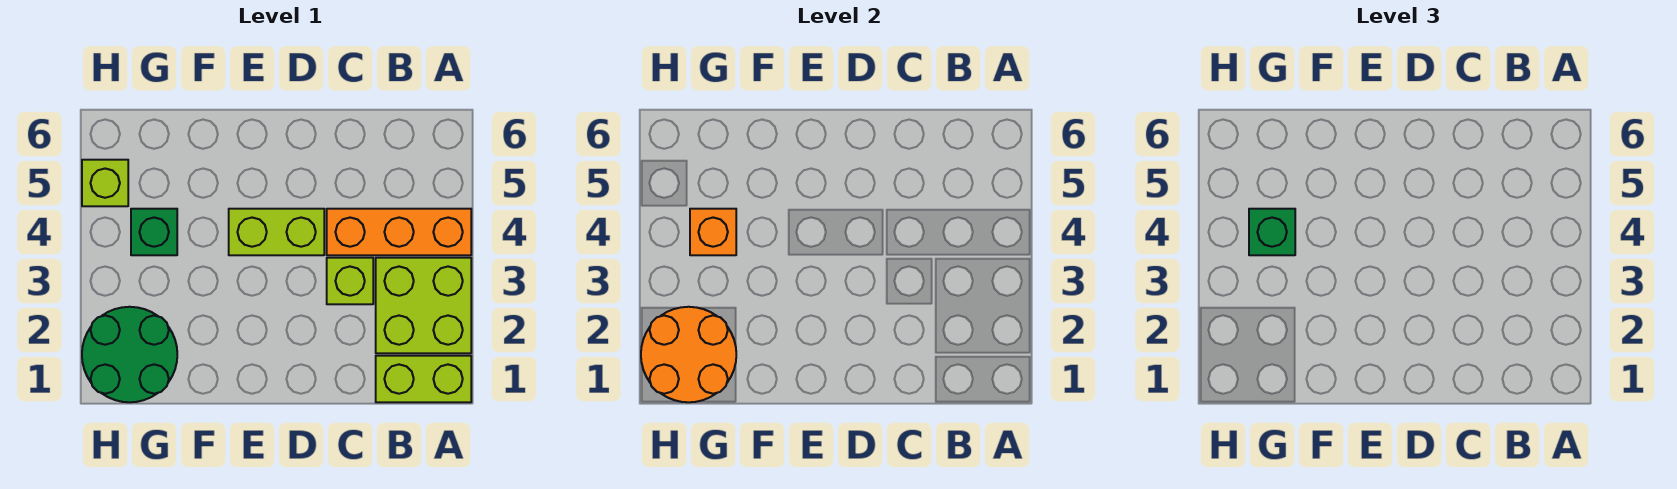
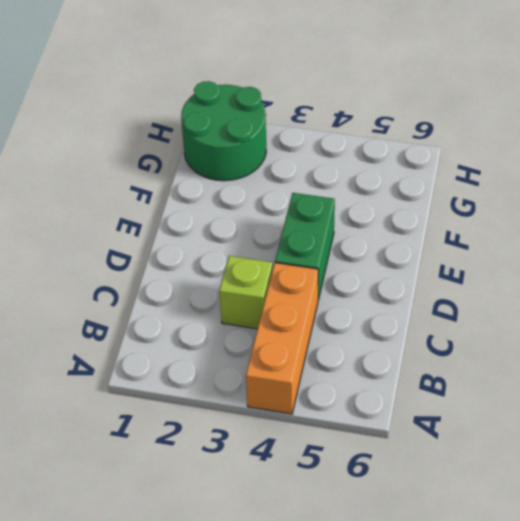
green brick D4:E4 level 1 -> lime brick D4:E4 level 1
none -> lime brick A1:B1 level 1
none -> lime brick A2:B3 level 1

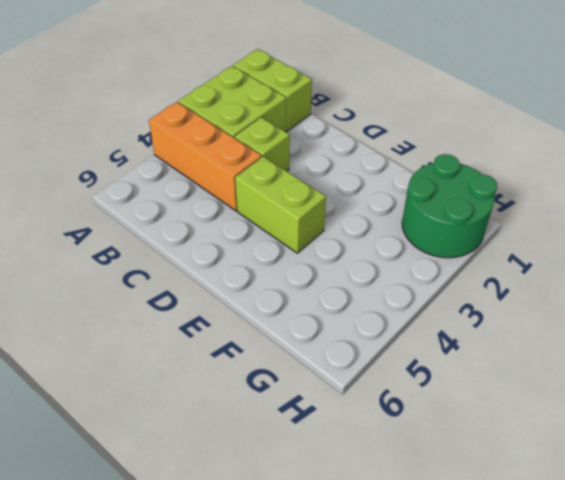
none -> green brick G4 level 1
none -> lime brick H5 level 1

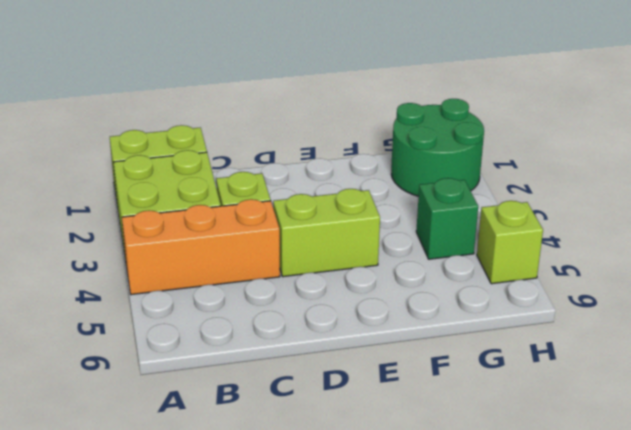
none -> orange round brick G1:H2 level 2
none -> orange brick G4 level 2

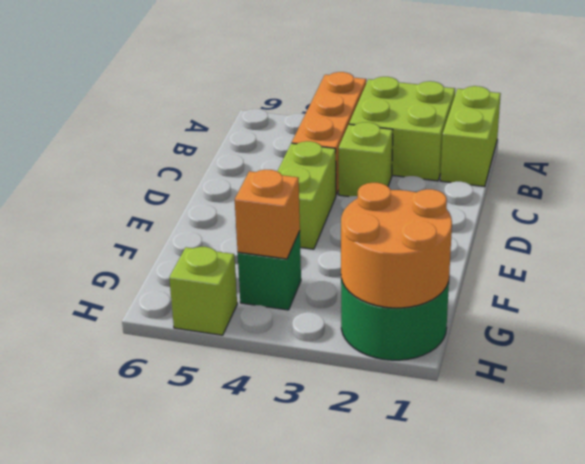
none -> green brick G4 level 3

